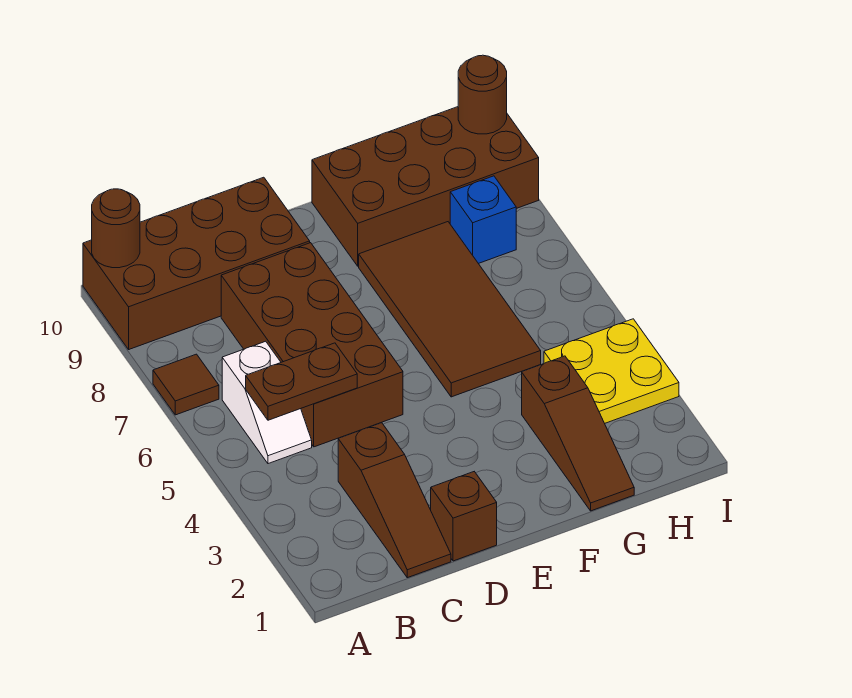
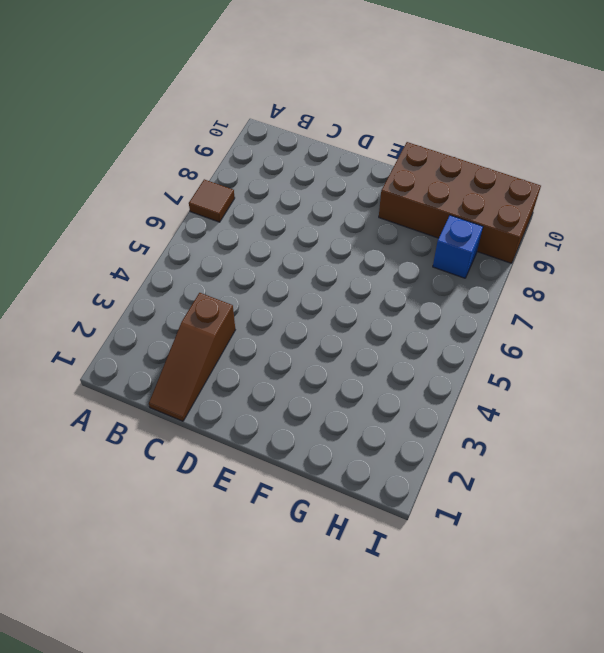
none -> brown brick A9:D10 level 1
none -> white slope B5:B6 level 1 top 6
none -> brown brick C5:D8 level 1

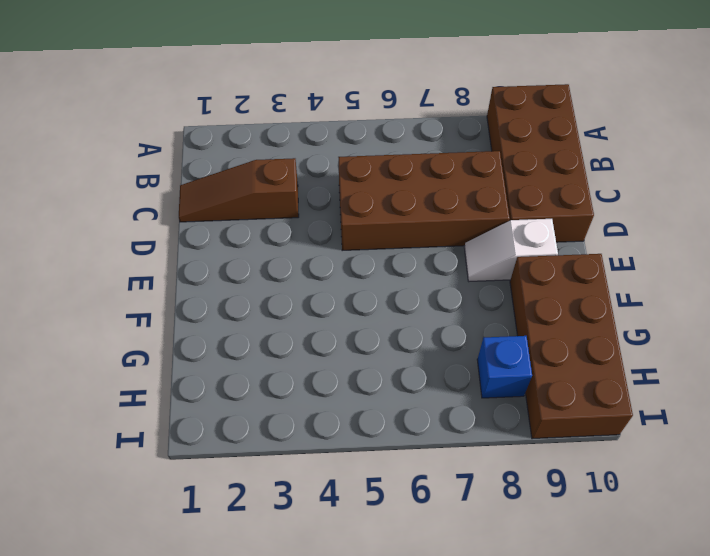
white slope E8:E9 level 1 top 9 -> white slope B5:B6 level 1 top 6
none -> brown tile A7 level 1
none -> brown brick D1 level 1
none -> brown tile F5:G8 level 1

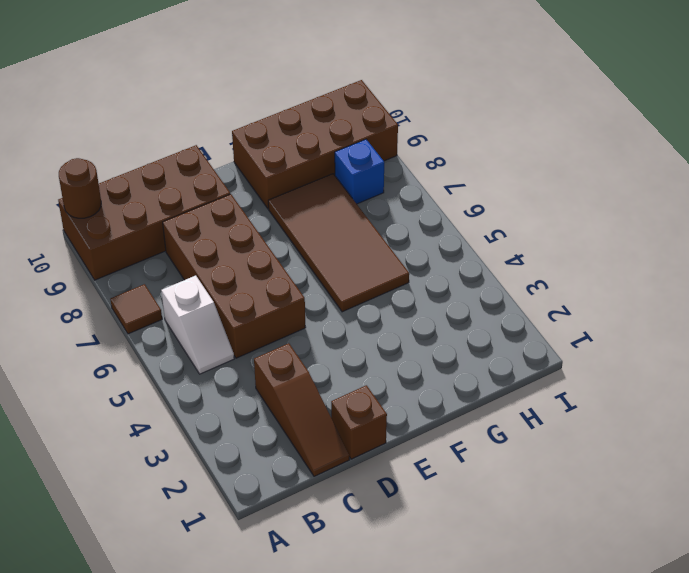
none -> brown slope G1:G3 level 1 top 3
none -> yellow plate H3:I4 level 1
none -> brown plate B5:C5 level 2

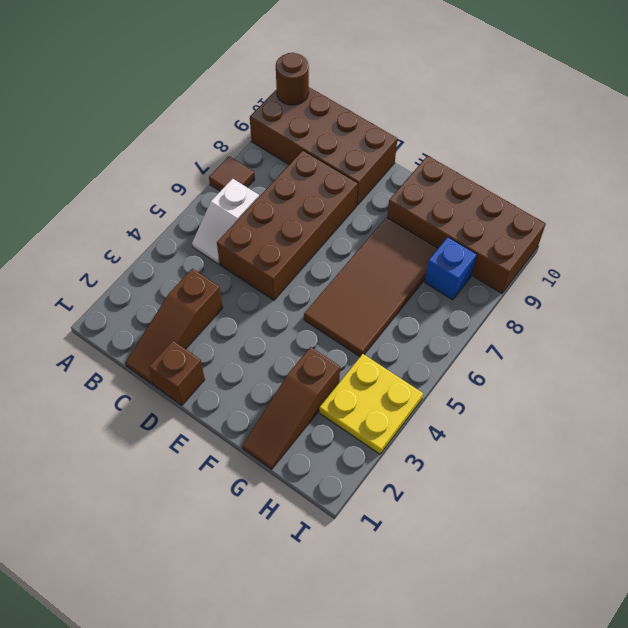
none -> brown plate B5:C5 level 2
none -> brown round brick I10 level 2

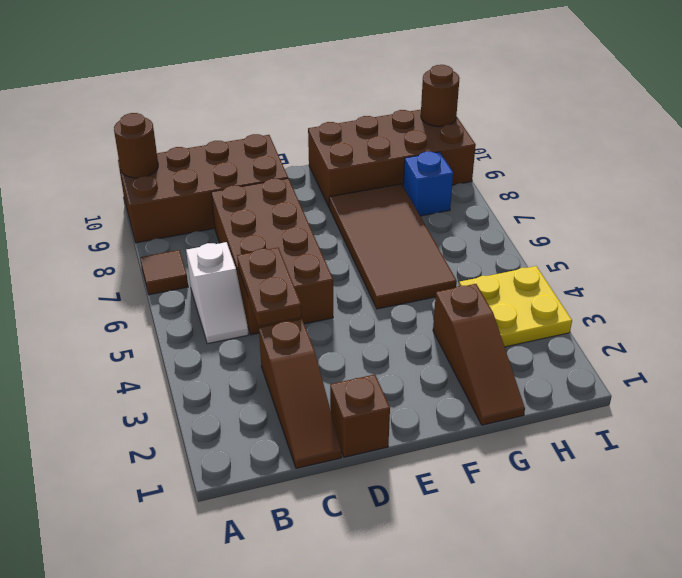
brown plate C4:C5 level 2 -> brown plate B5:C5 level 2

